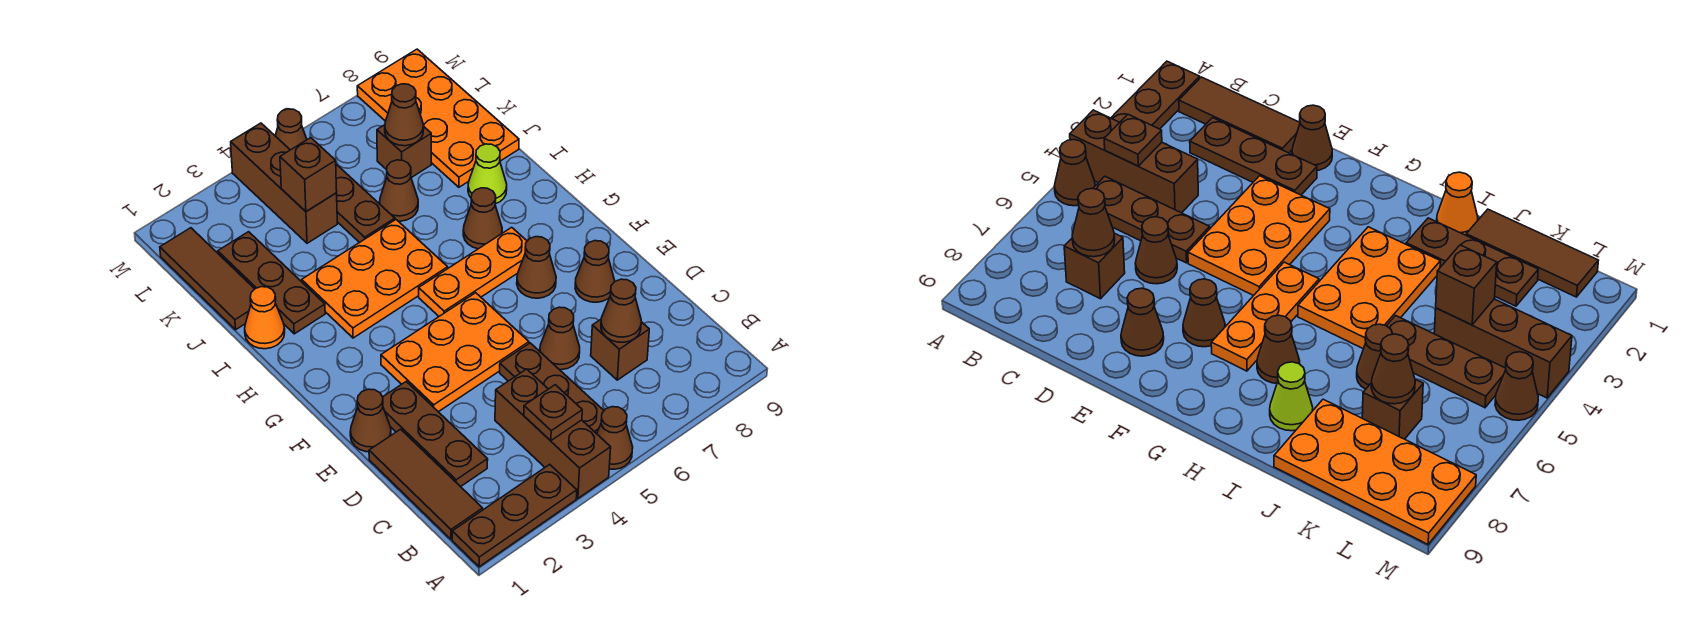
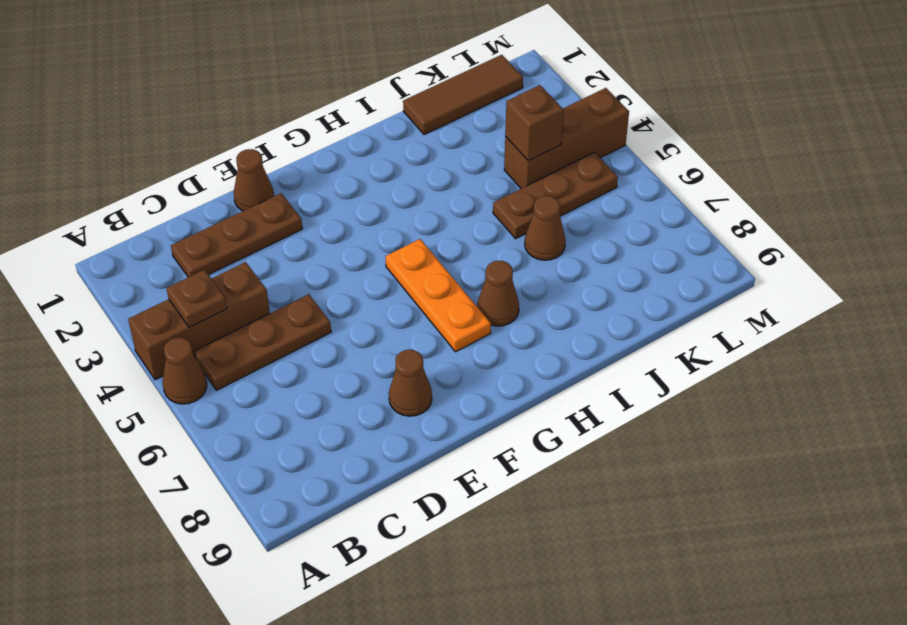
none -> brown plate A1:A3 level 1
none -> brown tile B1:D1 level 1
none -> brown brick C7 level 1

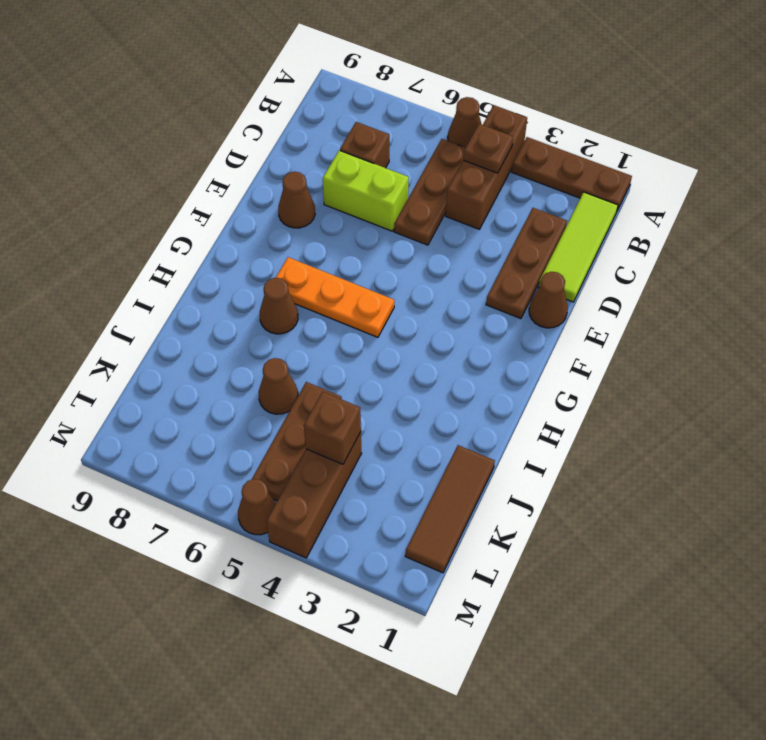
lime tile B1:D1 level 1 -> brown tile B1:D1 level 1
lime brick D6:D7 level 1 -> brown cone D6 level 1
none -> orange plate E3:F5 level 1
none -> brown cone F7 level 1
none -> orange plate H3:I5 level 1

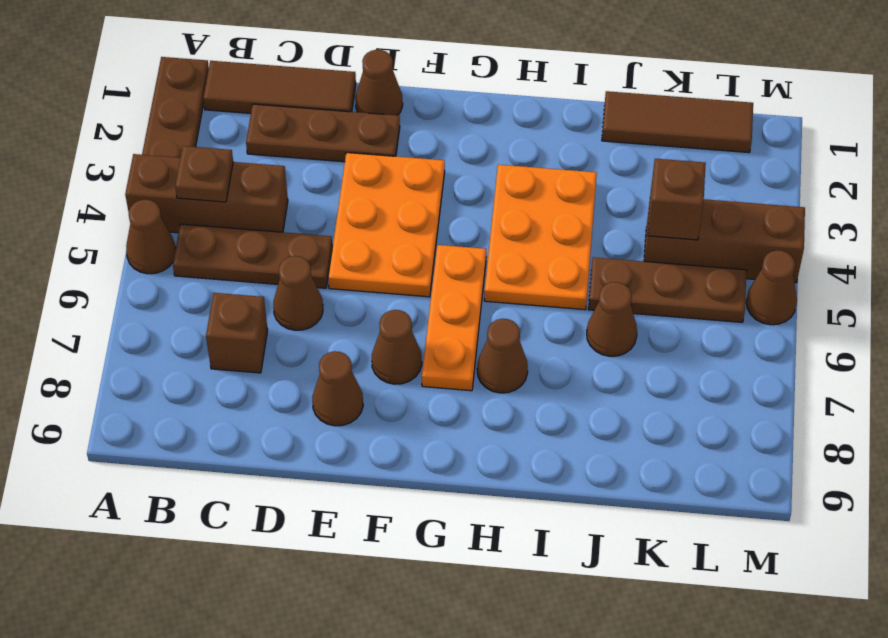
none -> orange cone I1 level 1
none -> brown plate I2:K2 level 1
none -> lime cone I8 level 1

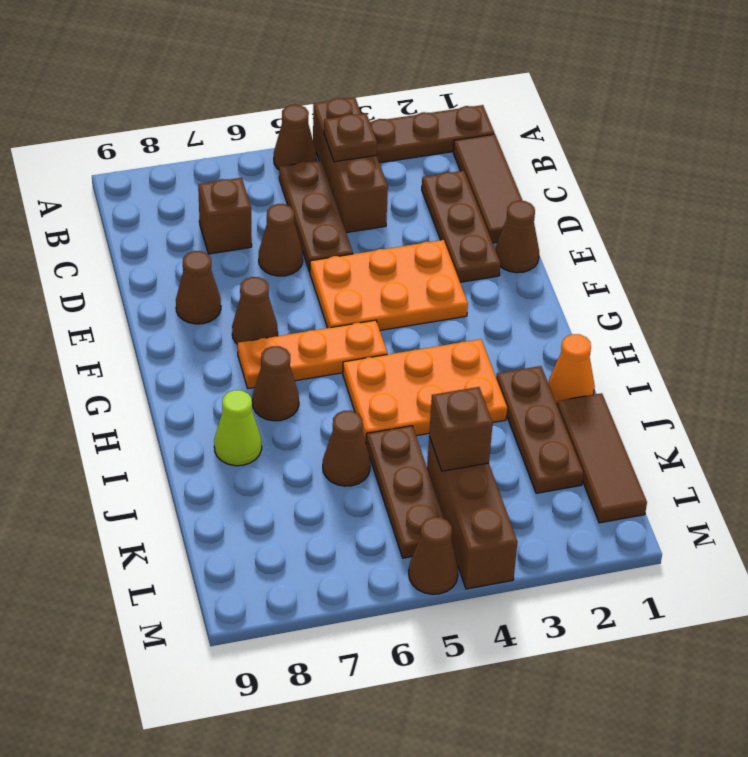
none -> orange plate J8:M9 level 1
none -> brown brick K7 level 1
none -> brown cone C7 level 2

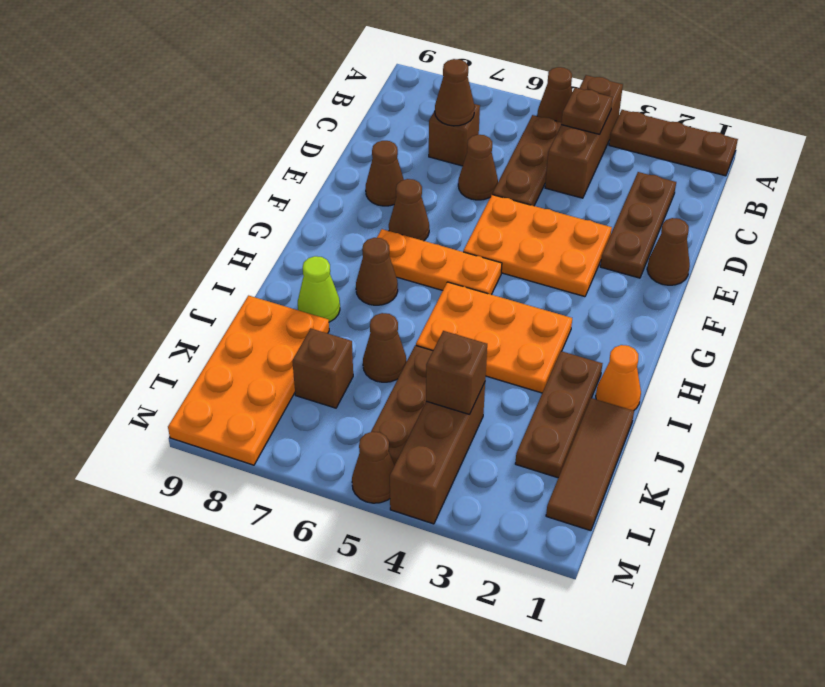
none -> brown tile B1:D1 level 1
none -> brown cone K7 level 2

